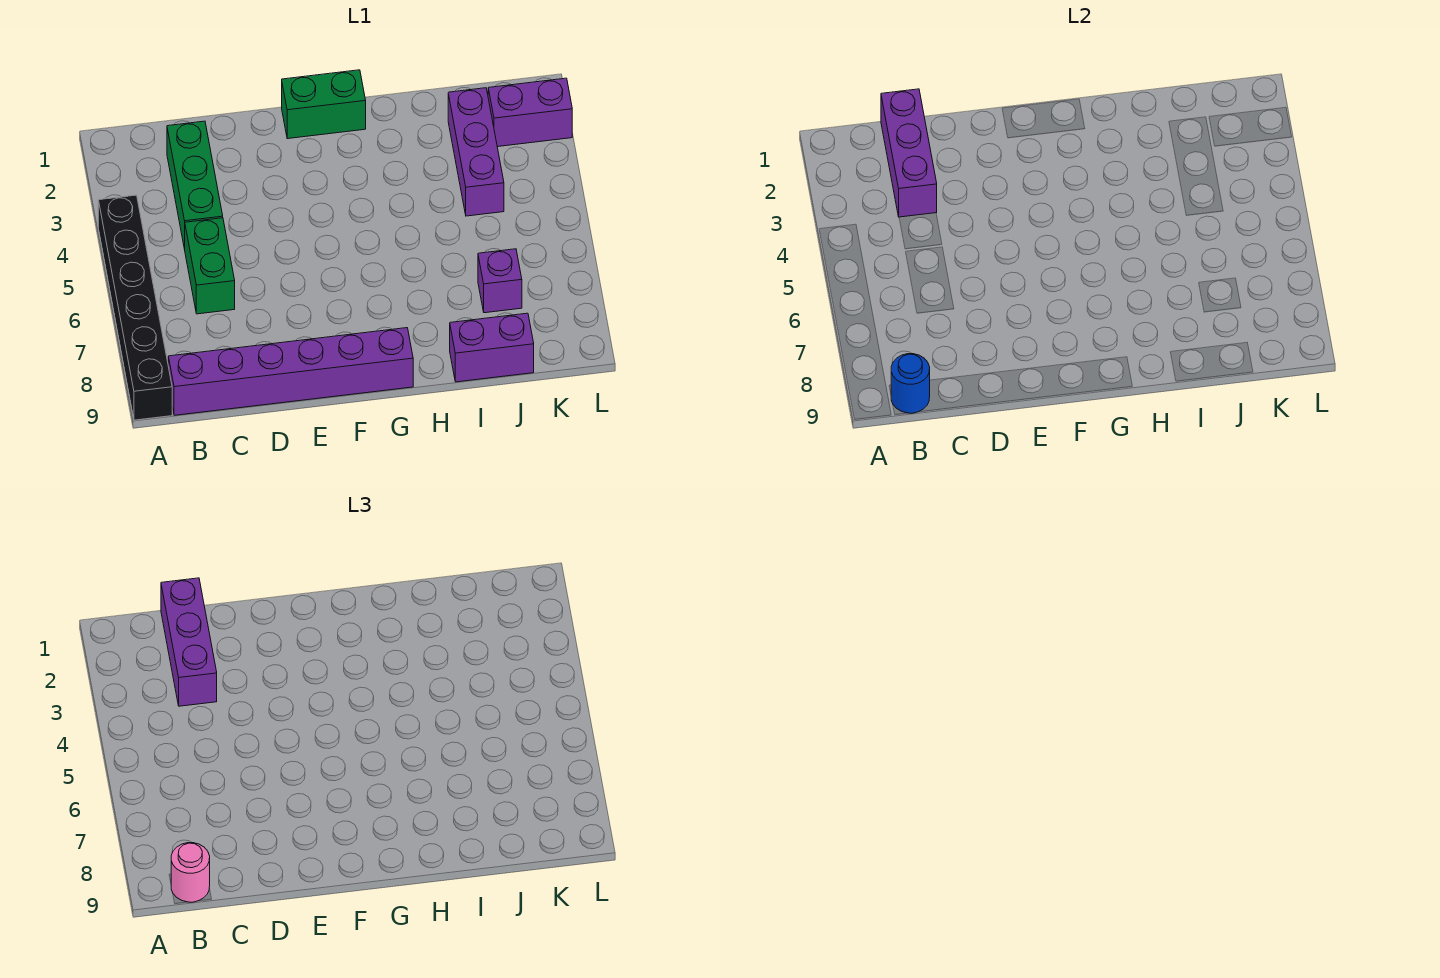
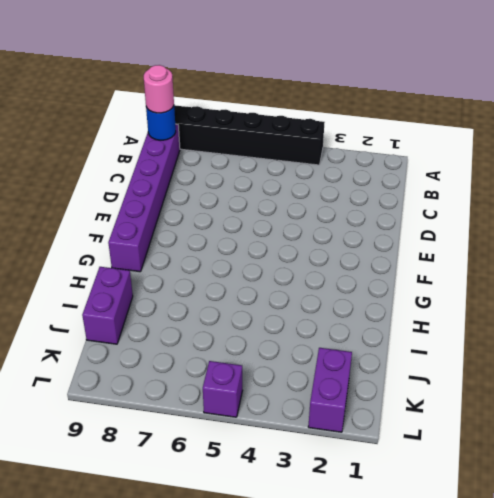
purple brick L5 level 1 -> purple brick J7 level 1
none -> green brick C2:C4 level 1
none -> green brick C5:C6 level 1
none -> green brick F1:G1 level 1

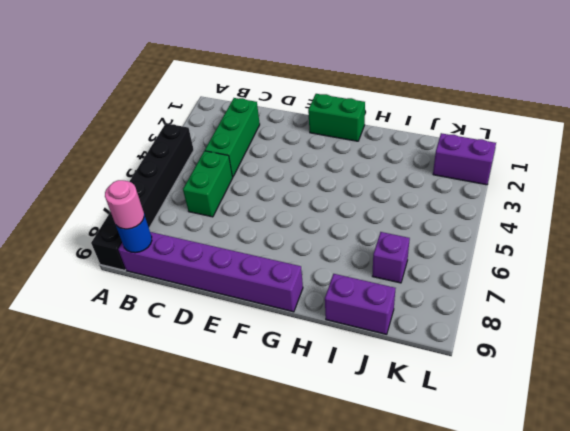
none -> purple brick J2:J4 level 1
none -> purple brick C1:C3 level 2
none -> purple brick C1:C3 level 3

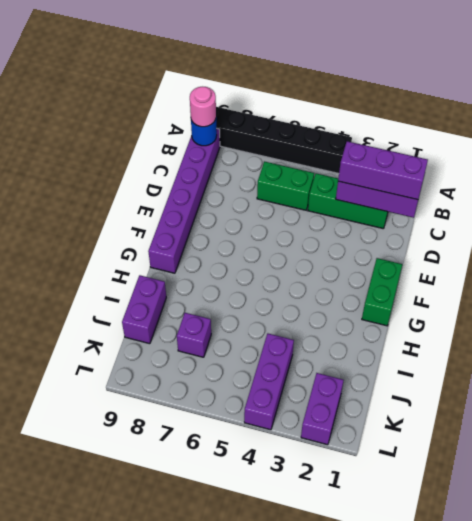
purple brick J4:L4 level 1 -> purple brick J2:J4 level 1

